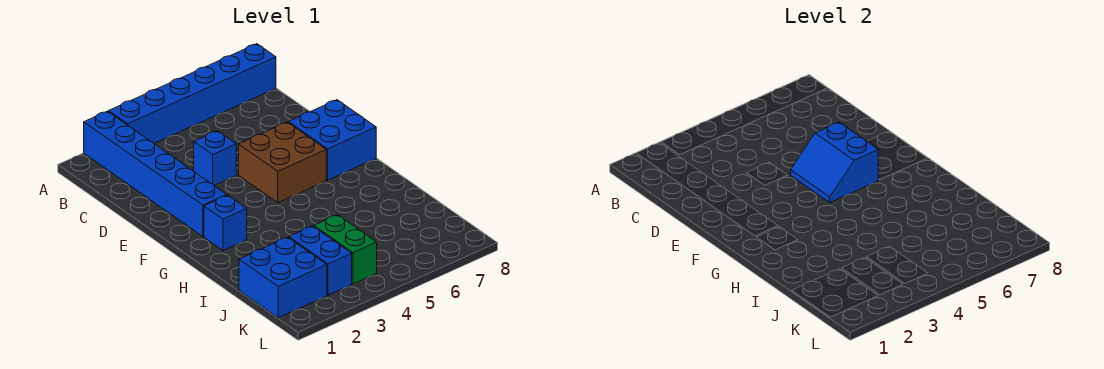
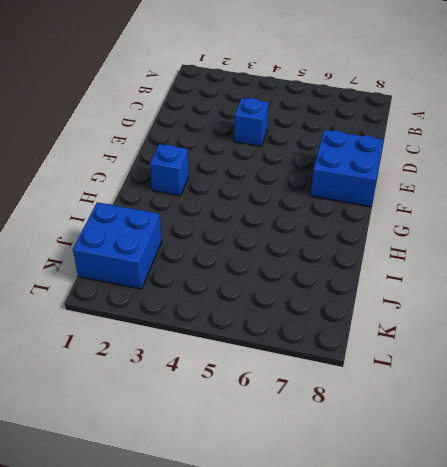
none -> blue brick A2:F2 level 1
none -> blue brick A3:A8 level 1

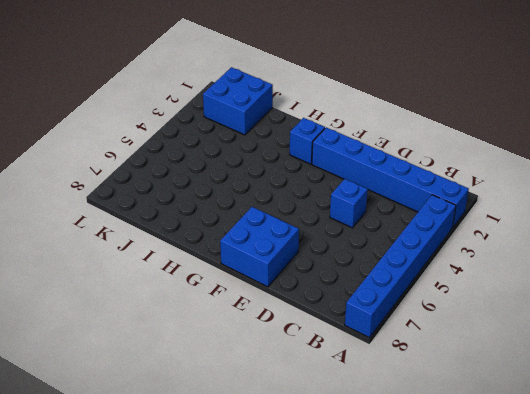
none -> brown brick E5:F6 level 1
none -> blue brick J3:K3 level 1

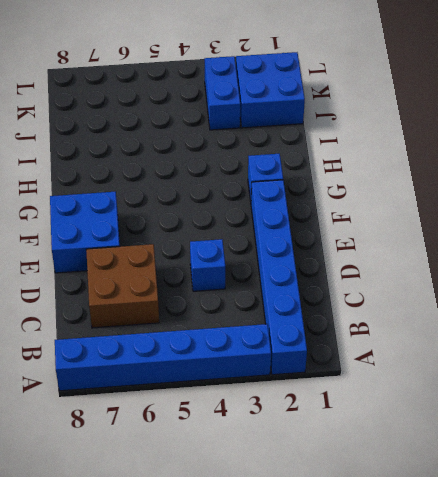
brown brick C6:D7 level 1 -> brown brick E5:F6 level 1
none -> green brick J4:K4 level 1
none -> blue slope E5:F6 level 2 top 6

